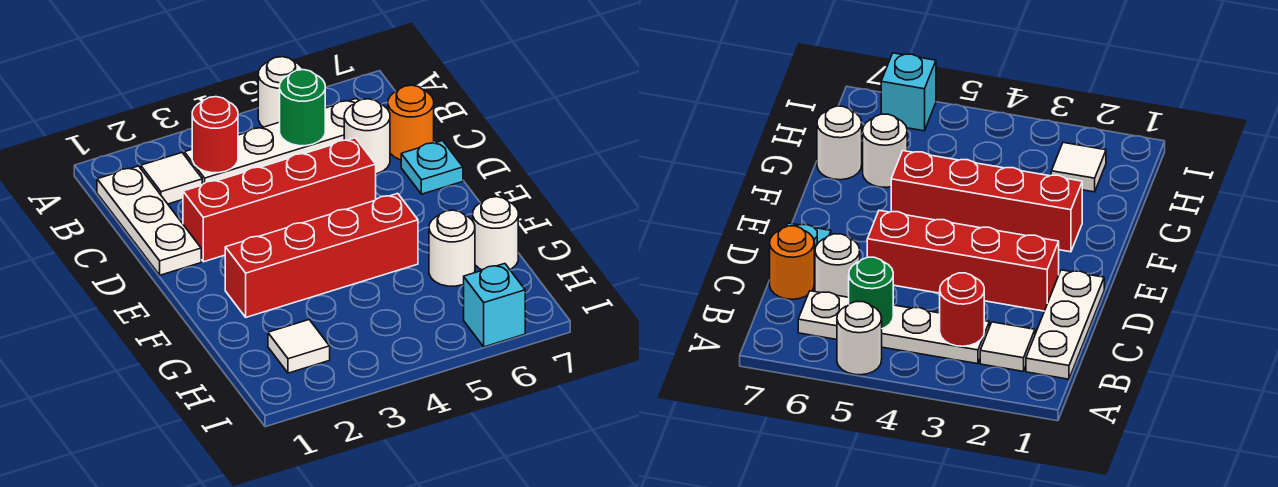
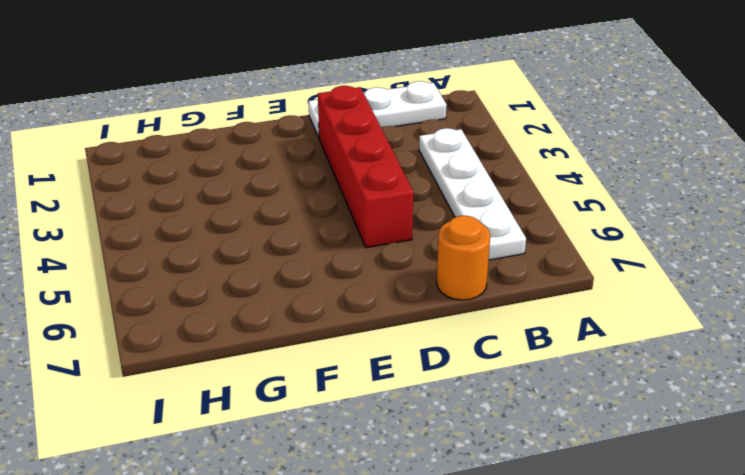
none -> white round brick A5 level 1
none -> white tile B2 level 1
none -> white round brick C6 level 1

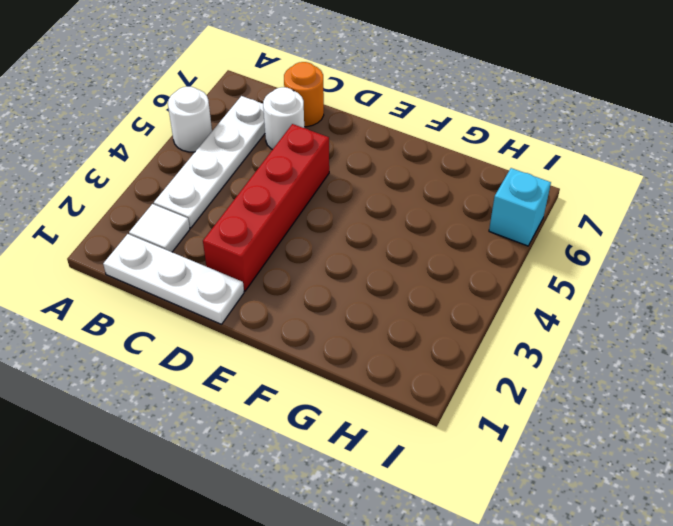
none -> cyan plate D7 level 1
none -> red brick F2:F5 level 1
none -> white round brick G6 level 1

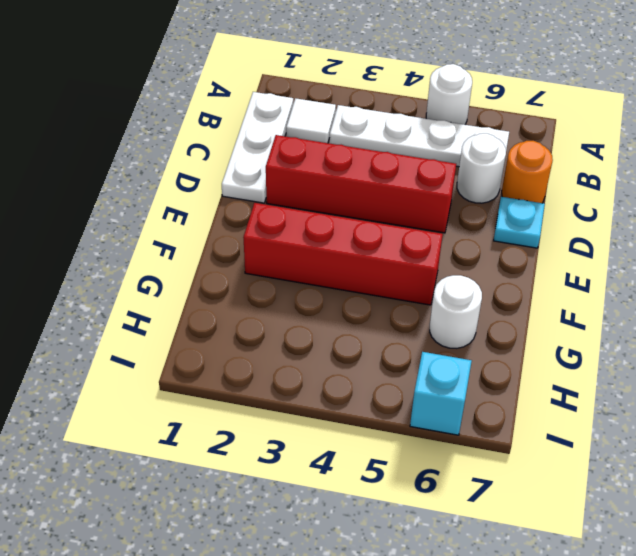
none -> white round brick G7 level 1
none -> white tile H2 level 1
none -> red round brick B3 level 2

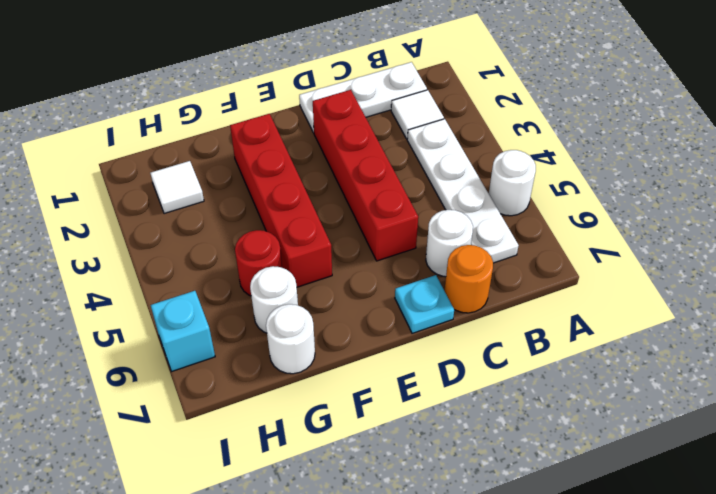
red round brick G5 level 1 -> red round brick B3 level 2
none -> green round brick B5 level 2

